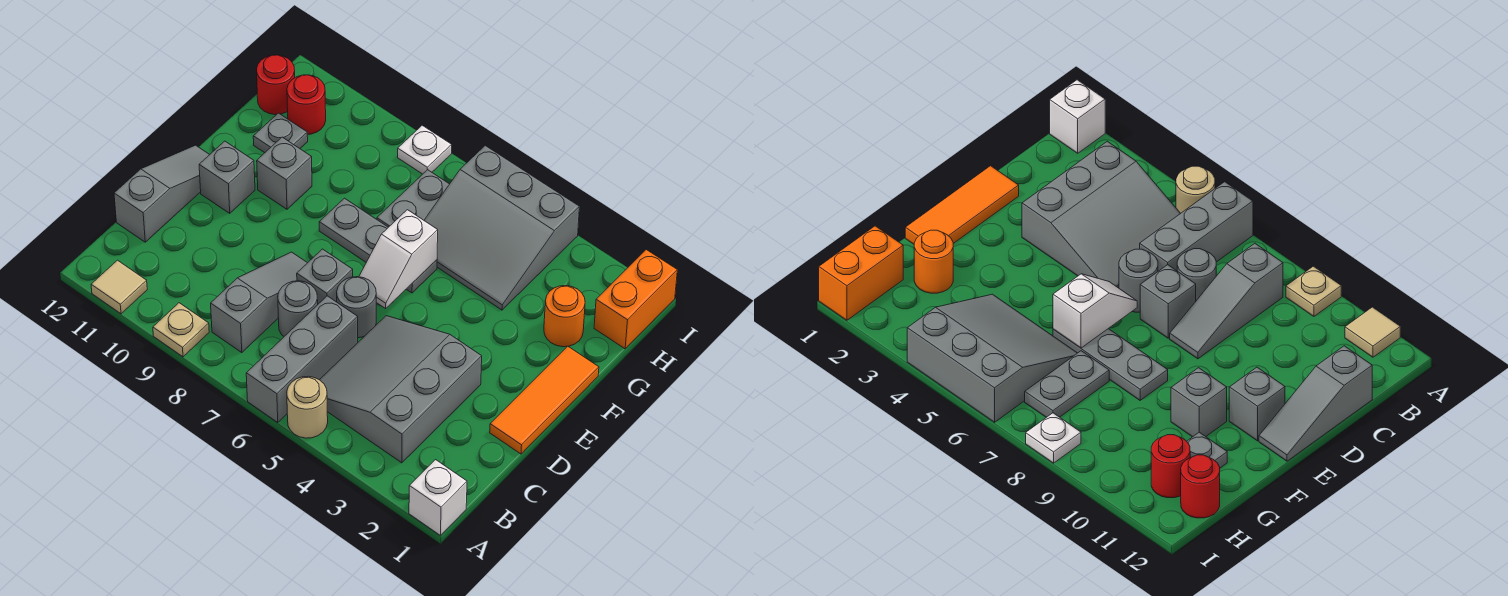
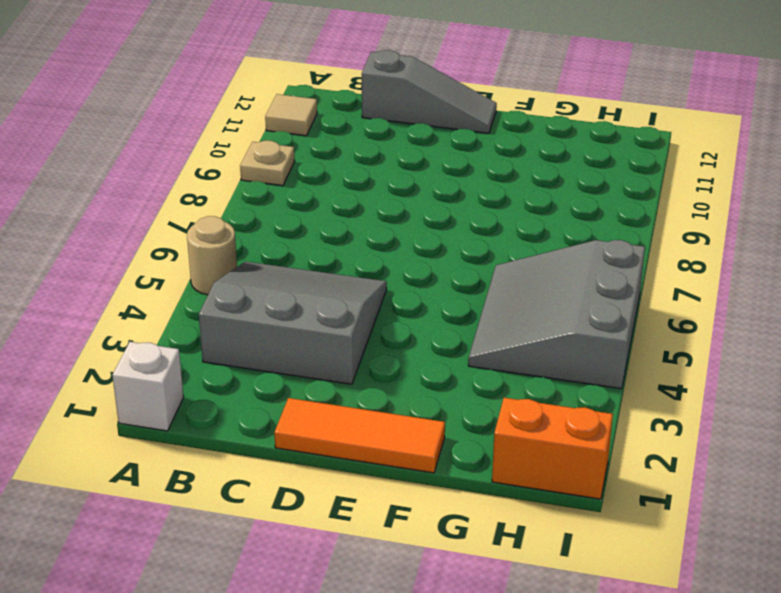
none -> grey brick A6:C6 level 1
none -> grey slope B8:D8 level 1 top B
none -> grey round brick C7 level 1

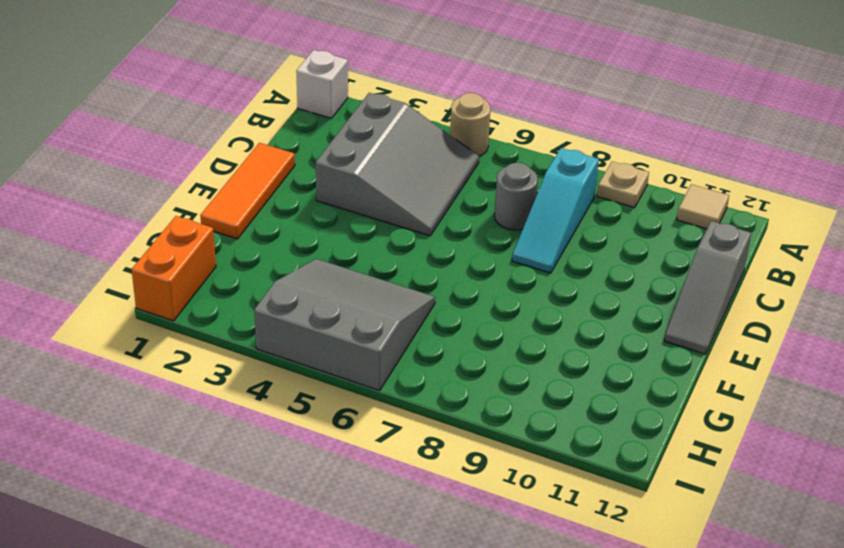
cyan slope B8:D8 level 1 top B -> grey slope B8:D8 level 1 top B
none -> grey brick A6:C6 level 1
none -> grey round brick D6 level 1
none -> grey brick D7 level 1

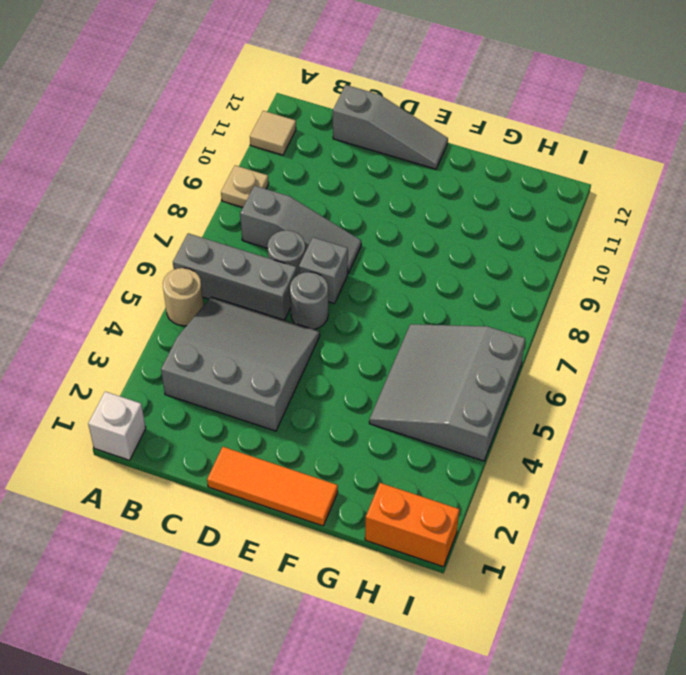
none -> grey brick E11 level 1
none -> grey plate F6:F8 level 1
none -> grey brick F10 level 1

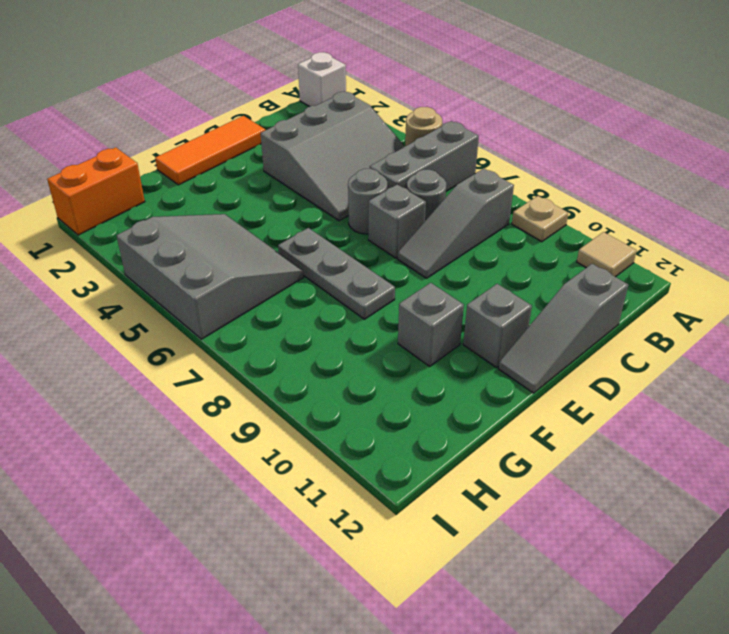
none -> orange round brick G2 level 1
none -> grey plate G7:H7 level 1
none -> grey plate G11 level 1

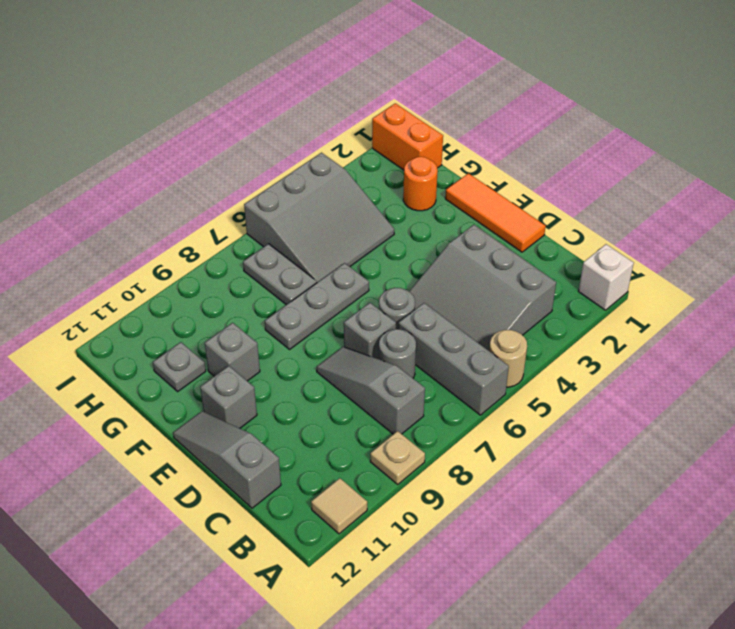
none -> red round brick H11 level 1
none -> red round brick H12 level 1
none -> white plate I8 level 1

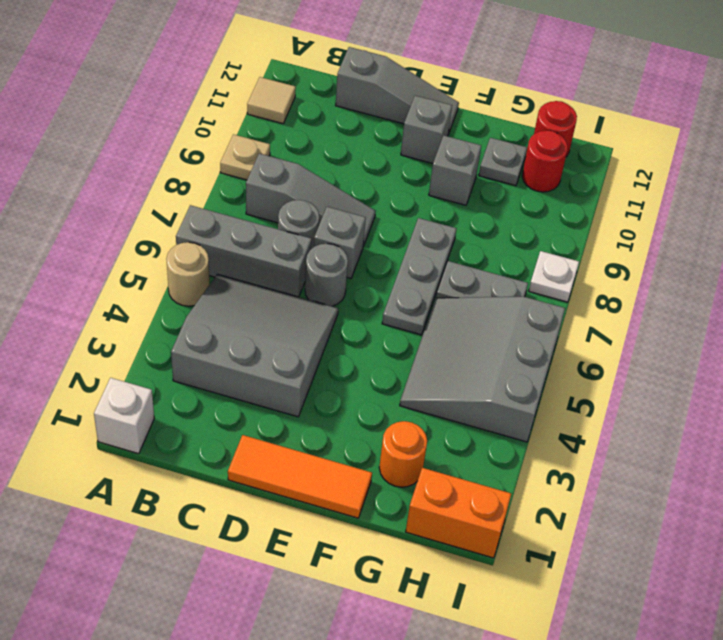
none -> white slope E6:F6 level 2 top F

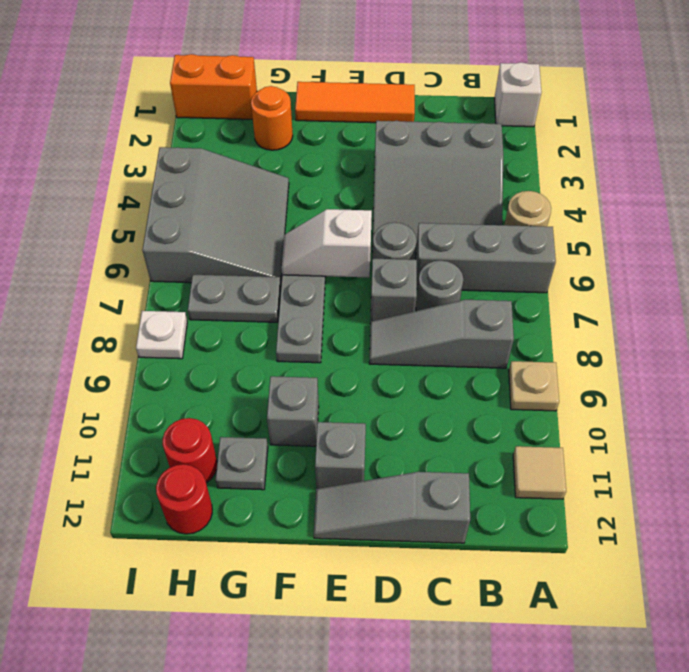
white slope E6:F6 level 2 top E -> white slope E6:F6 level 2 top F

